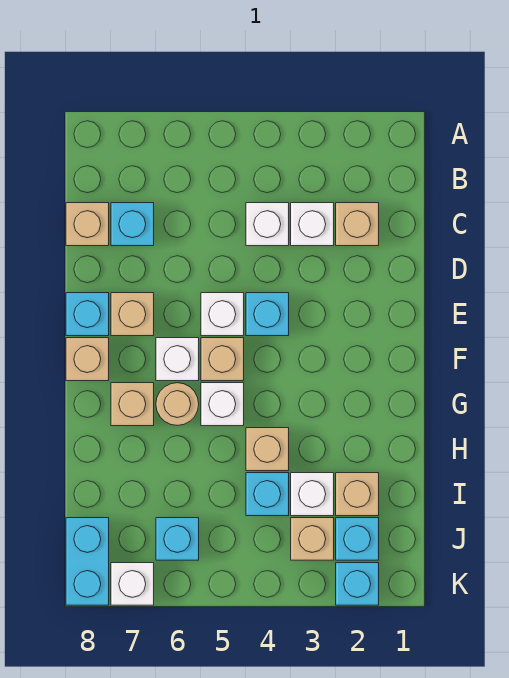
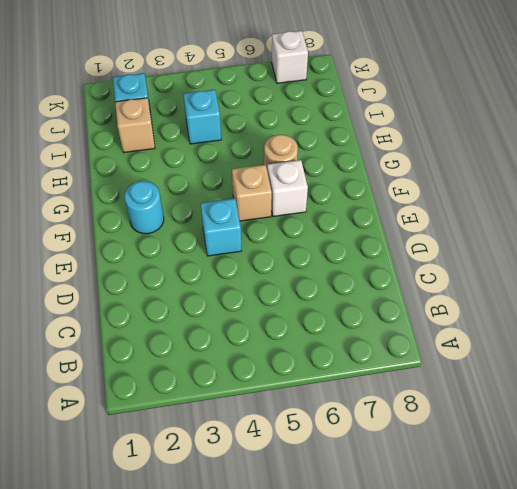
cyan round brick F2 level 1 -> none
none -> tan brick C2 level 1
none -> white brick C3 level 1
none -> white brick C4 level 1

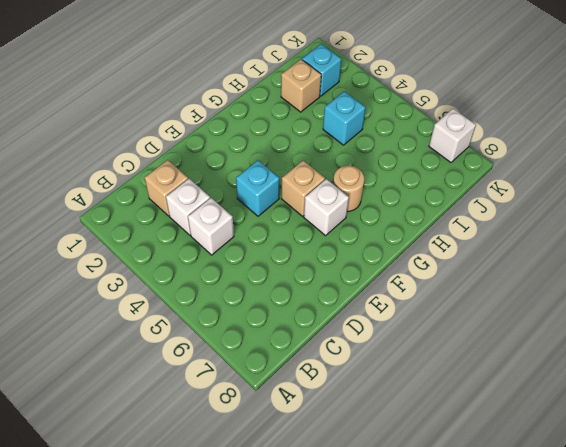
none -> cyan brick C7 level 1
none -> tan brick C8 level 1
none -> white brick E5 level 1

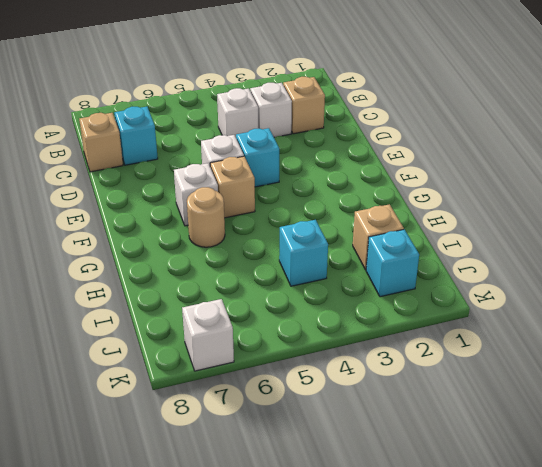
none -> tan brick E7 level 1
none -> cyan brick E8 level 1
none -> tan brick F8 level 1

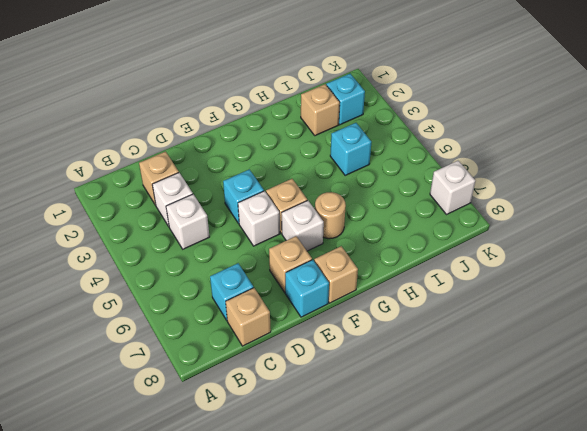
none -> white brick G5 level 1
none -> tan brick G7 level 1
none -> tan brick H4 level 1

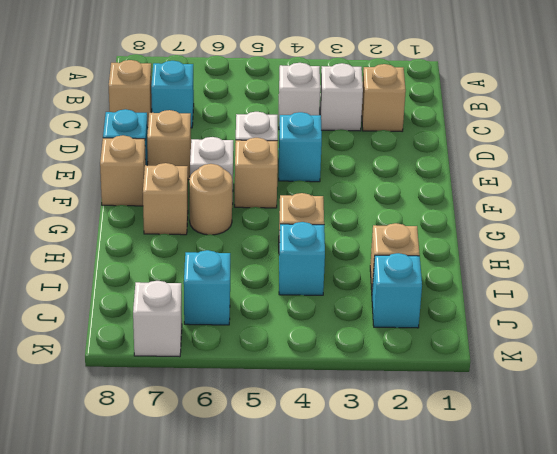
none -> white brick G5 level 1
none -> white brick I3 level 1
none -> tan brick J3 level 1

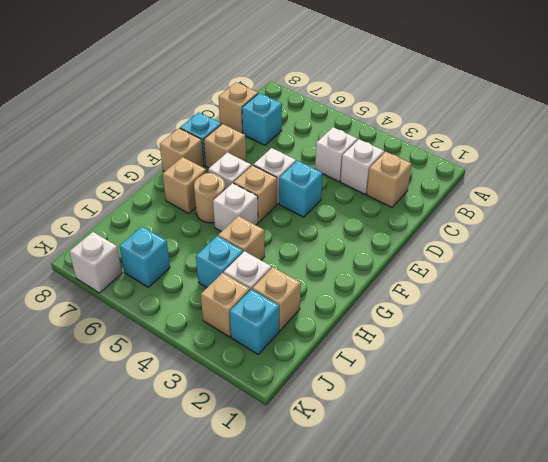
none -> cyan brick J8:K8 level 1
none -> cyan brick K2 level 1

